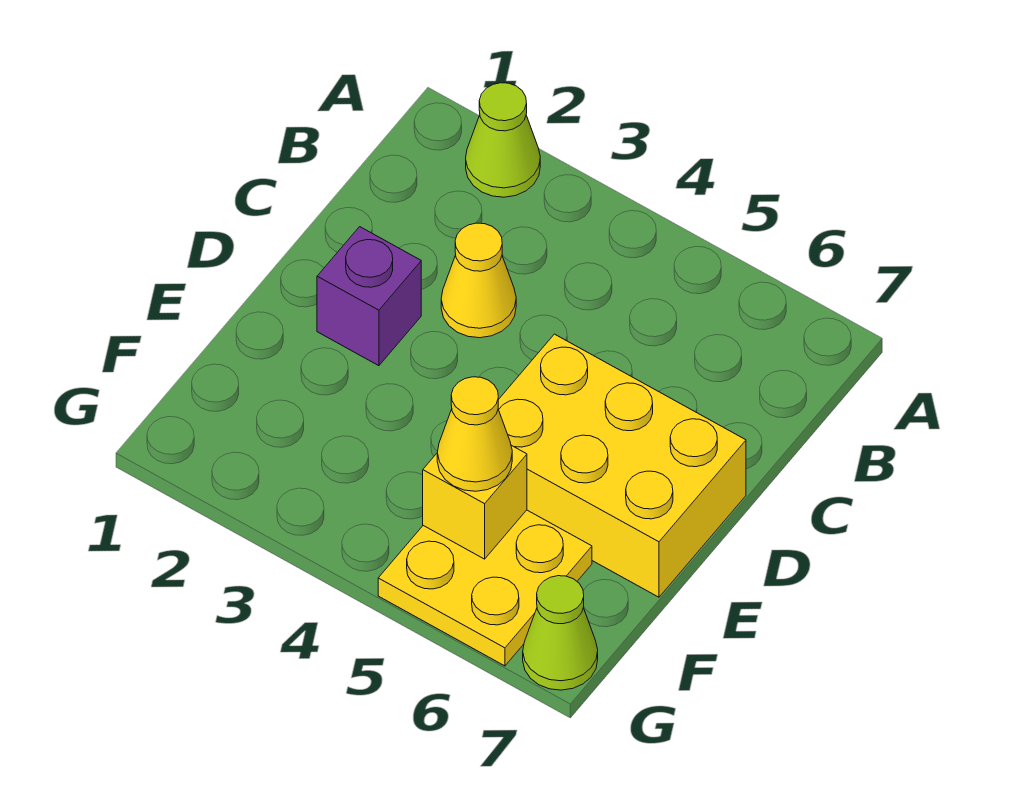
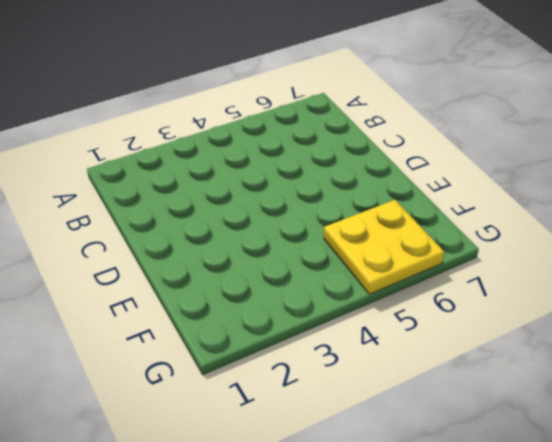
none -> lime cone A2 level 1
none -> yellow cone C3 level 1

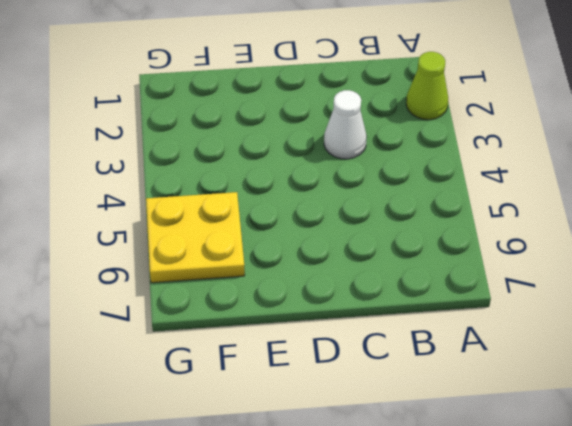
white cone C3 level 1 -> yellow cone C3 level 1
none -> purple brick D2 level 1
none -> yellow brick D5:E7 level 1

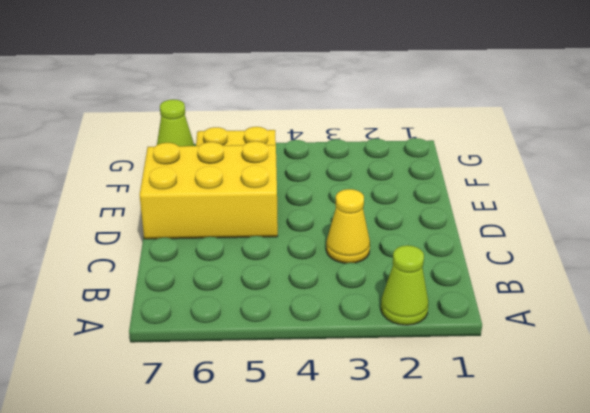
none -> purple brick D2 level 1
none -> yellow brick F5 level 2

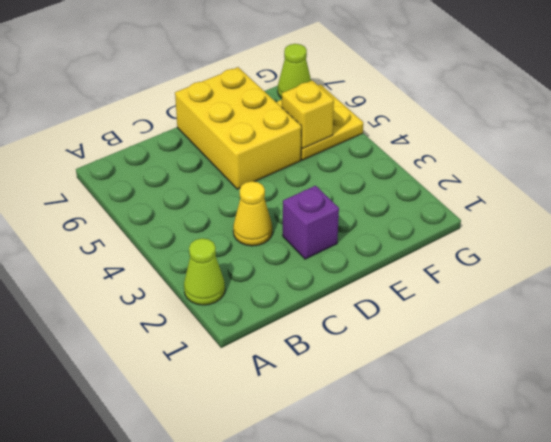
none -> yellow cone F5 level 3

